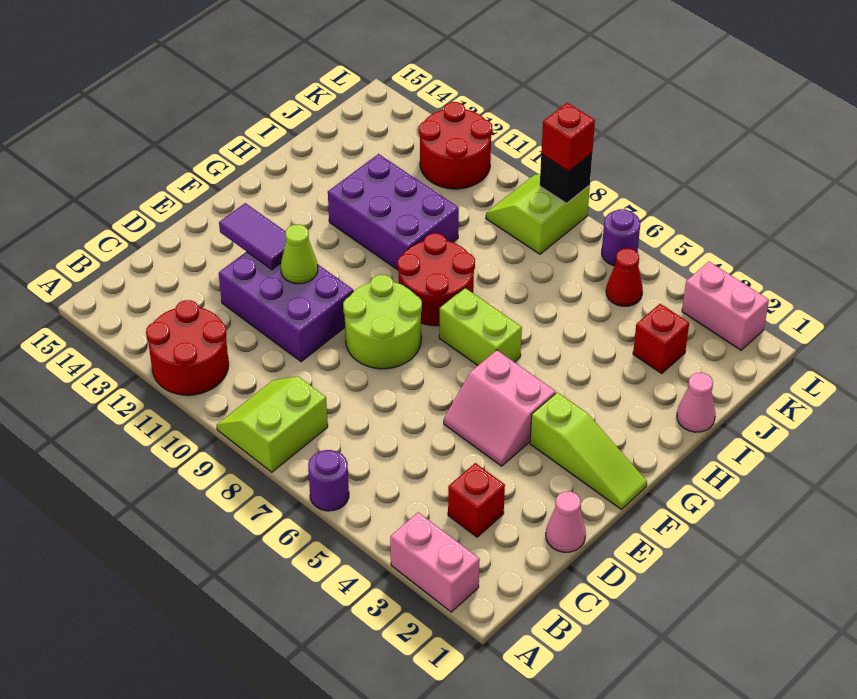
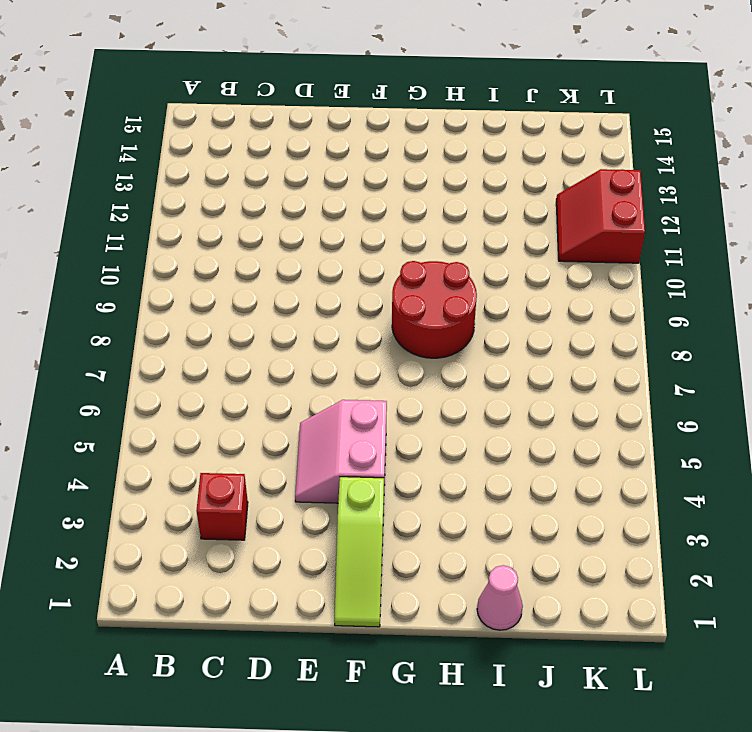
red slope K11:L12 level 1 top L -> red round brick K11:L12 level 1
none -> pink brick A2:A3 level 1
none -> purple round brick A6 level 1
none -> lime slope A8:B9 level 1 top 8

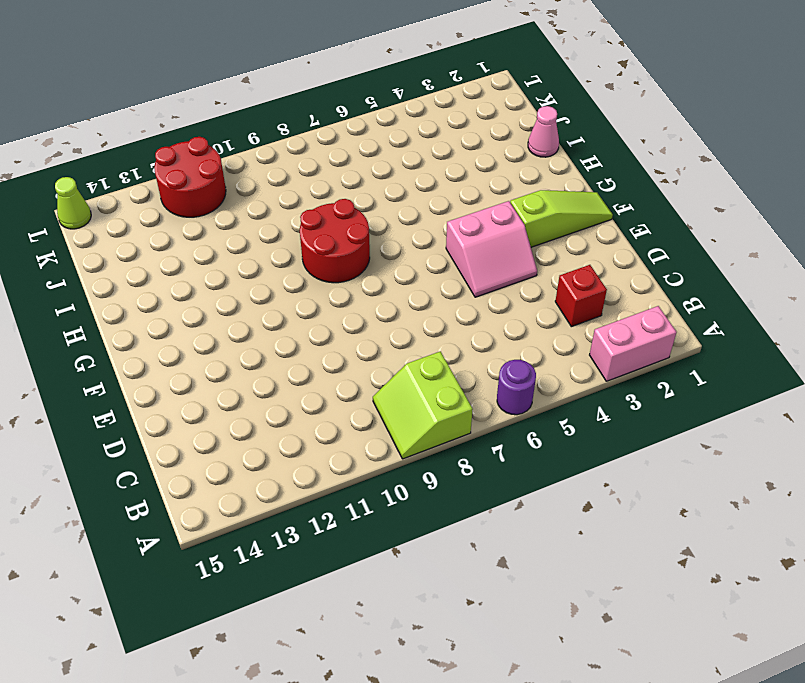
lime cone L15 level 1 -> lime cone E11 level 2
none -> red round brick A11:B12 level 1
none -> pink cone D1 level 1
none -> purple brick D10:E12 level 1

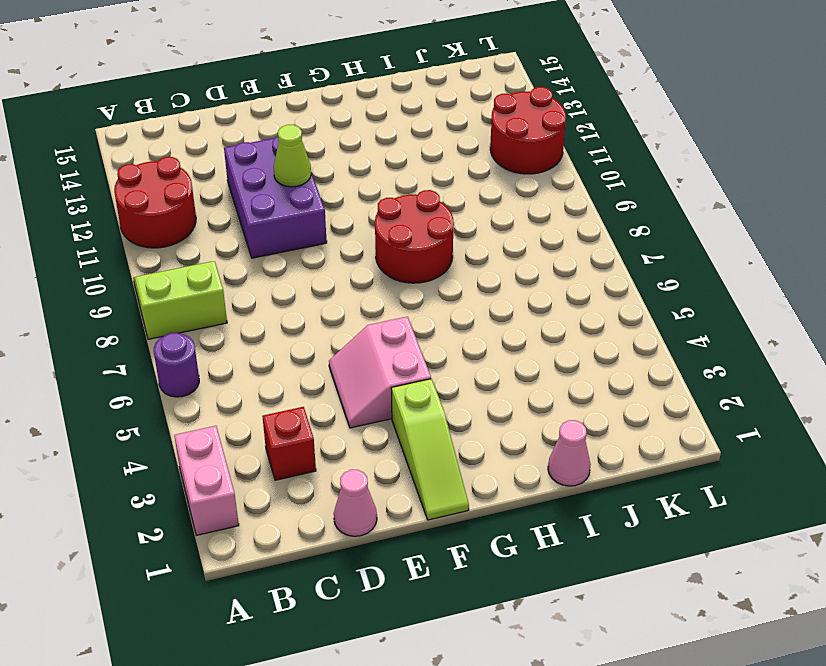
none -> lime round brick E8:F9 level 1
none -> lime brick G6:G7 level 1
none -> purple brick H10:I12 level 1

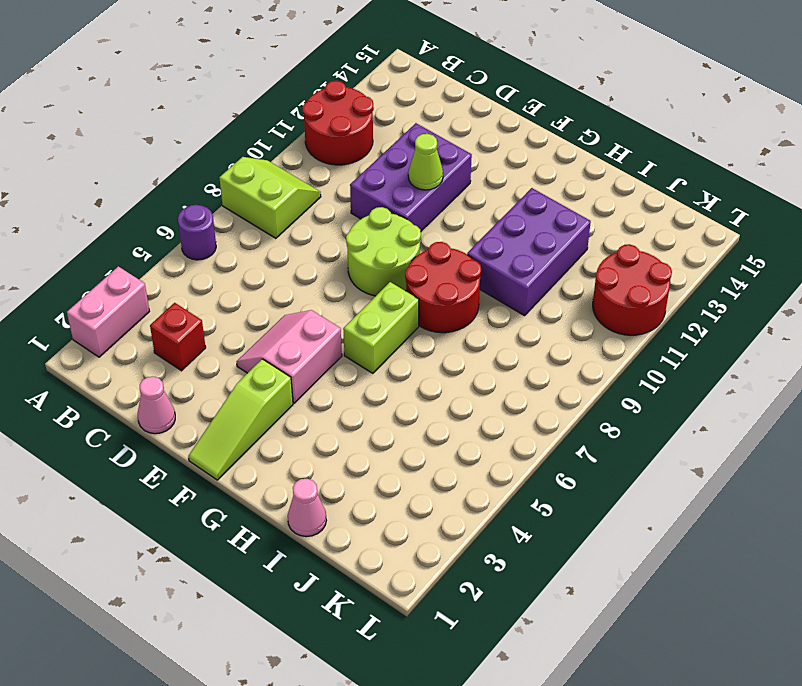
none -> red brick J3 level 1
none -> red cone K5 level 1
none -> lime slope K8:L9 level 1 top 8

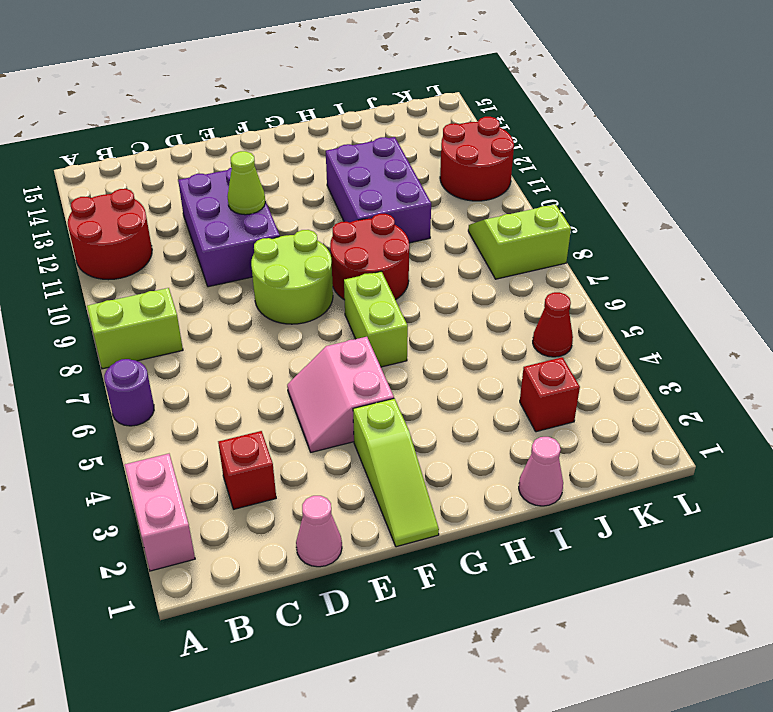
none -> pink brick L2:L3 level 1
none -> purple round brick L6 level 1
none -> purple tile E12:E13 level 2

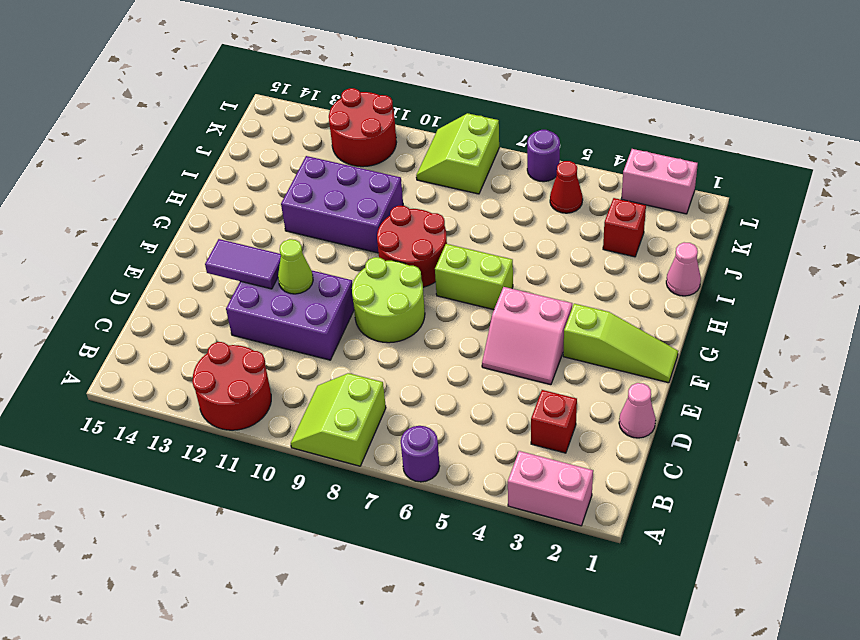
none -> black brick L8 level 2
none -> red brick L8 level 3

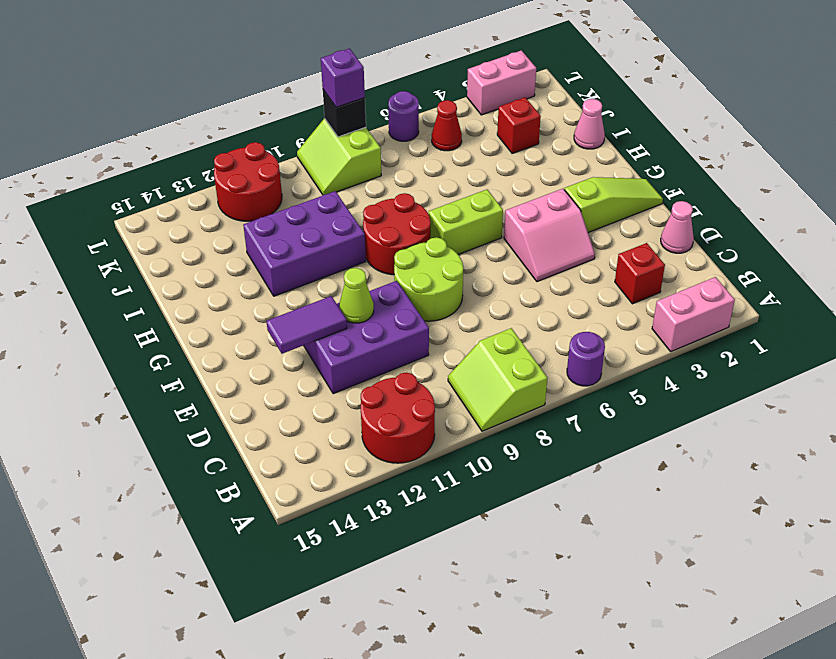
purple brick L8 level 3 -> red brick L8 level 3

